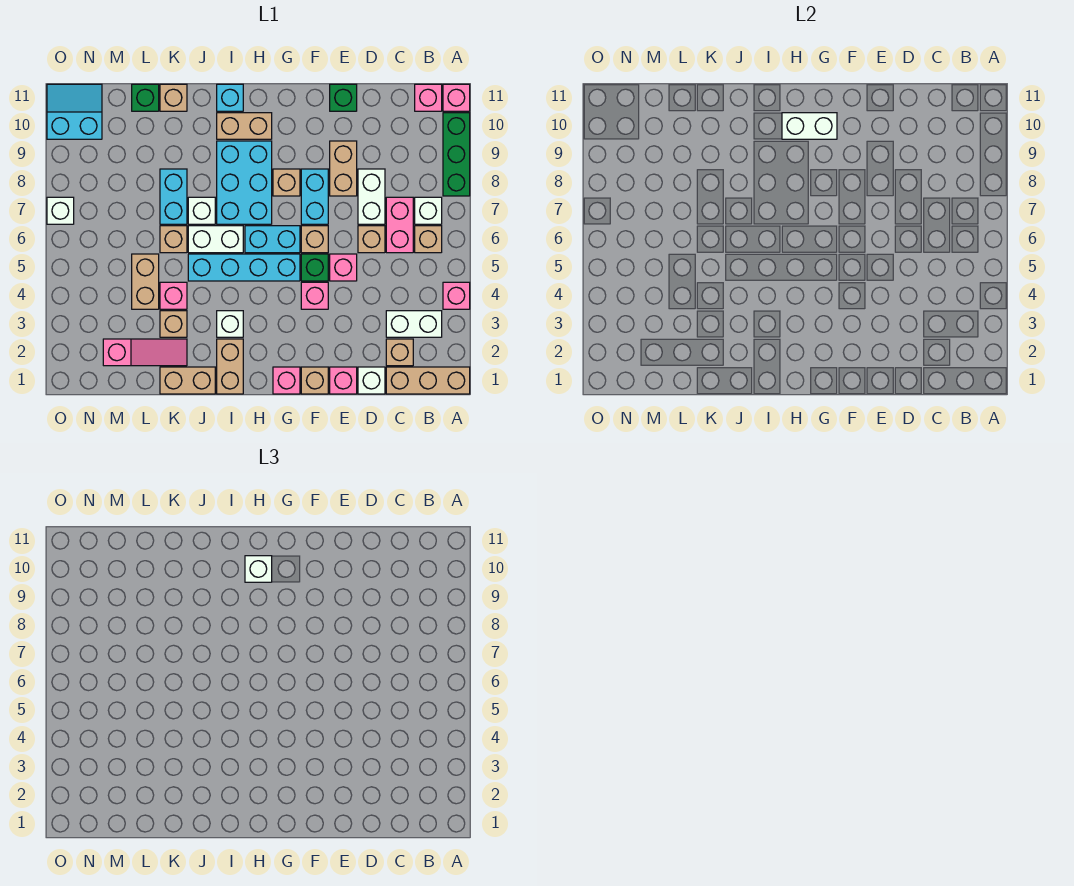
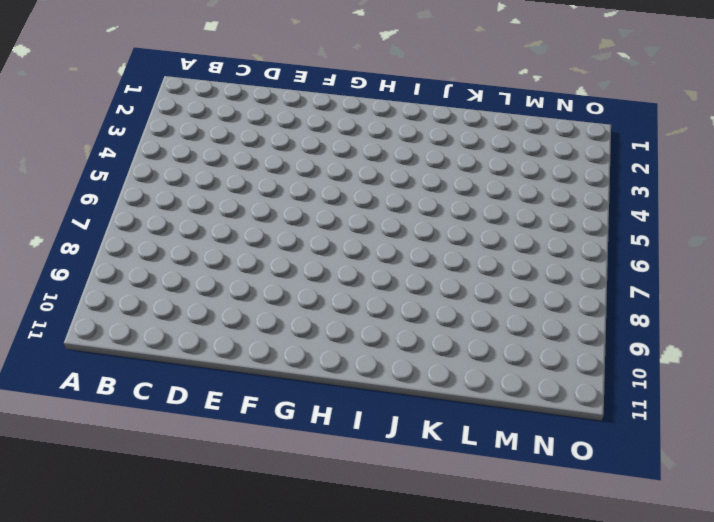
none -> tan brick A1:C1 level 1
none -> pink brick A4 level 1
none -> green brick A8:A10 level 1
none -> pink brick A11 level 1

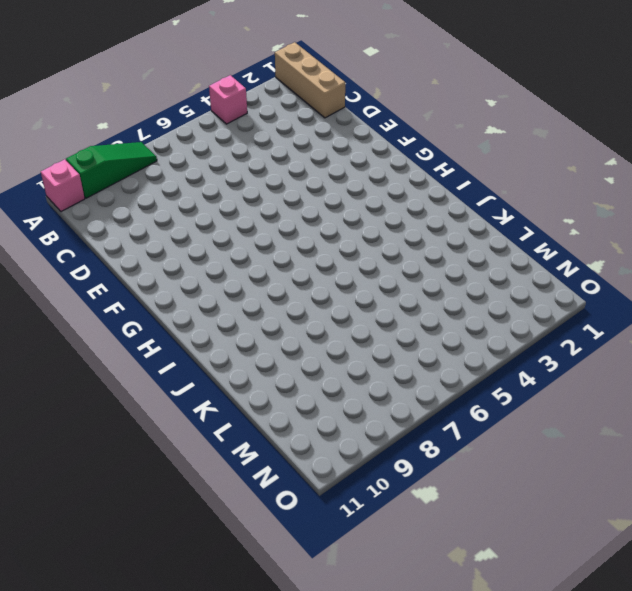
green slope A8:A10 level 1 top 10 -> green brick A8:A10 level 1
none -> white brick B3:C3 level 1
none -> tan brick B6 level 1
none -> white brick B7 level 1
none -> pink brick B11 level 1

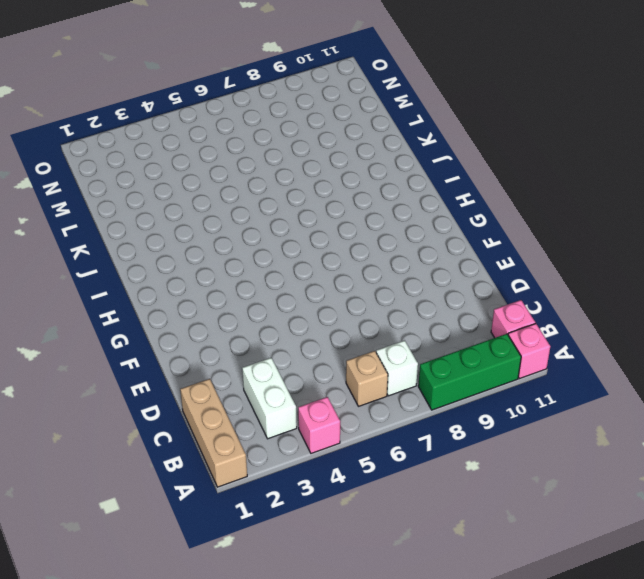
none -> tan brick C2 level 1
none -> pink brick C6:C7 level 1
none -> white brick D1 level 1
none -> tan brick D6 level 1

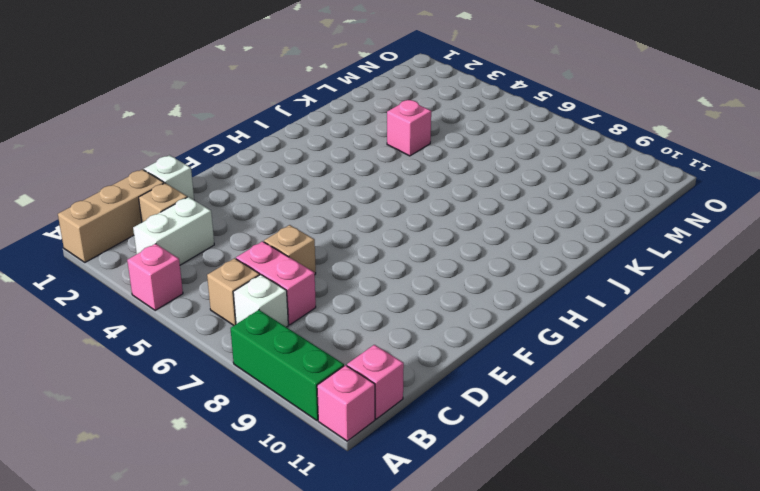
none -> white brick D7:D8 level 1
none -> pink brick E1 level 1
none -> pink brick E5 level 1
none -> tan brick E8:E9 level 1

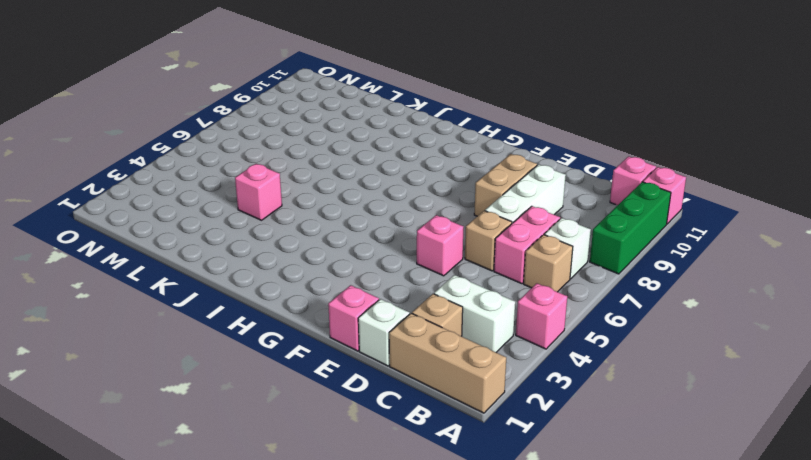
white brick D7:D9 level 1 -> white brick D7:D8 level 1
none -> green brick E11 level 1
none -> tan brick F1 level 1
none -> pink brick F4 level 1
none -> green brick F5 level 1

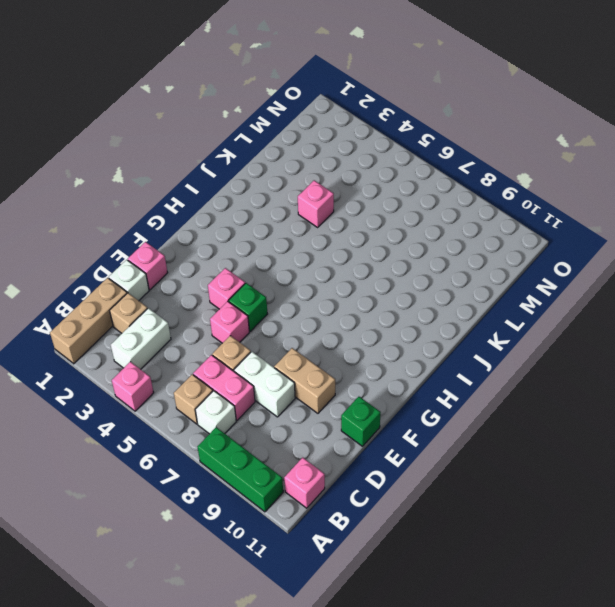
none -> pink brick A11 level 1
none -> tan brick F1 level 1
none -> tan brick F6 level 1
none -> cyan brick F7:F8 level 1

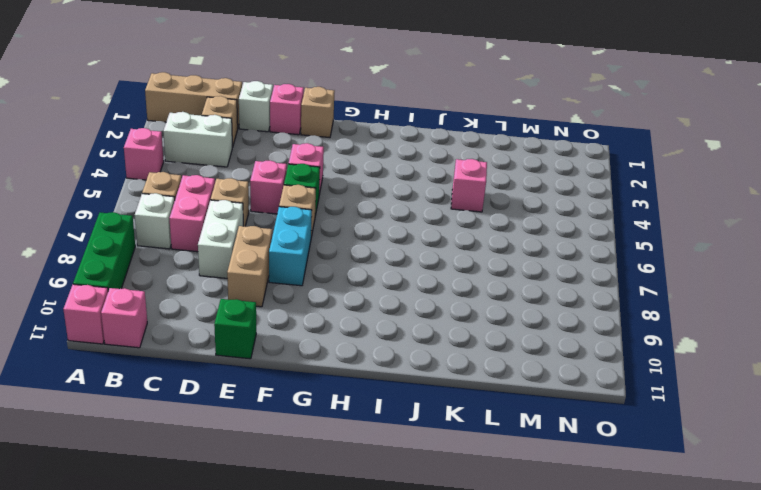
none -> pink brick G1 level 1
none -> cyan brick G5:J5 level 1
none -> cyan brick G6:H6 level 1
none -> tan brick G8 level 1

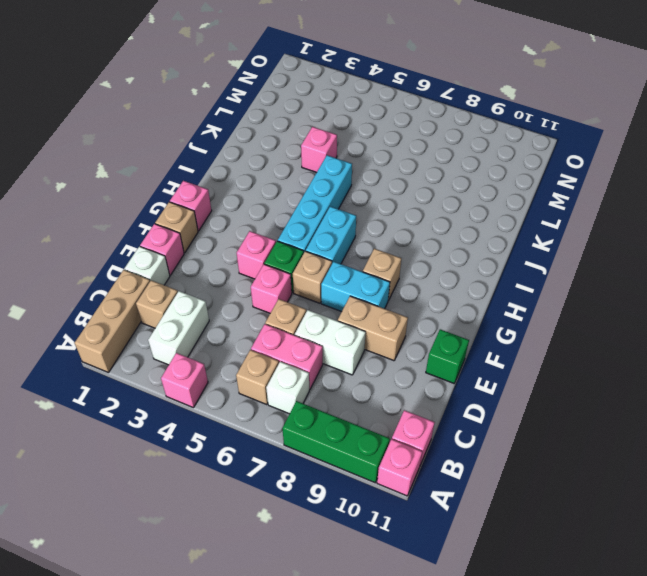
none -> cyan brick H7:I9 level 1
none -> tan brick H10:I10 level 1
none -> tan brick I1:I2 level 1
none -> white brick I3 level 1

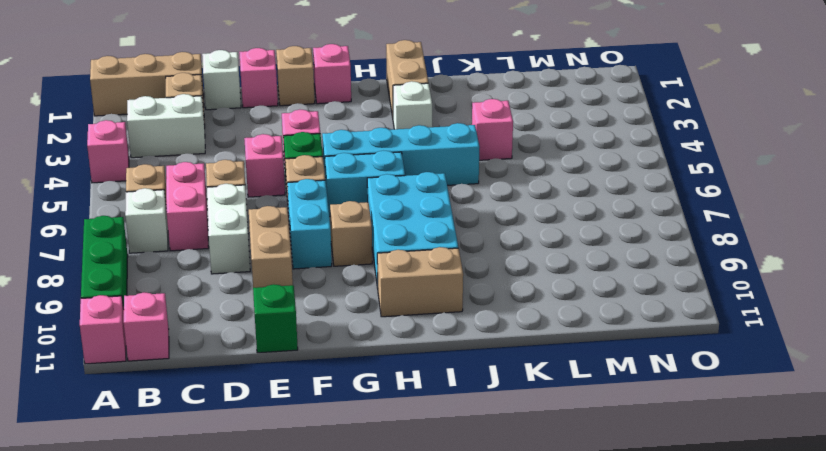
none -> white brick I6:J6 level 1
none -> cyan brick I11 level 1
none -> tan brick J1:K1 level 1
none -> white brick J7 level 1

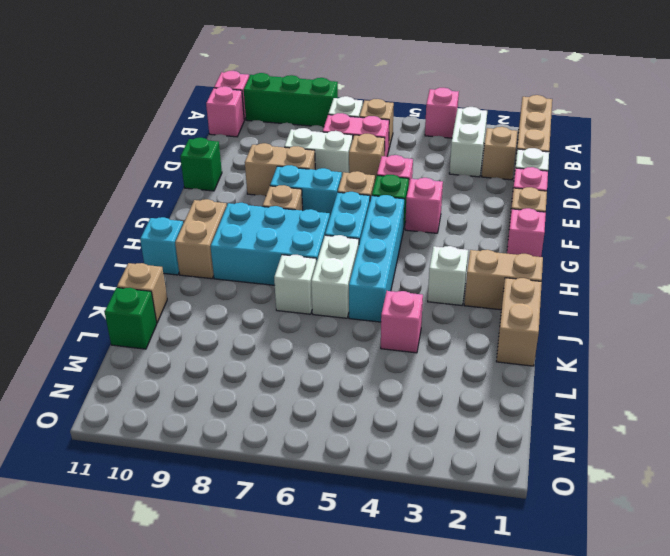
none -> pink slope K2:M2 level 1 top M
none -> tan brick K3 level 1
none -> tan brick K6 level 1
none -> cyan brick K7:K8 level 1

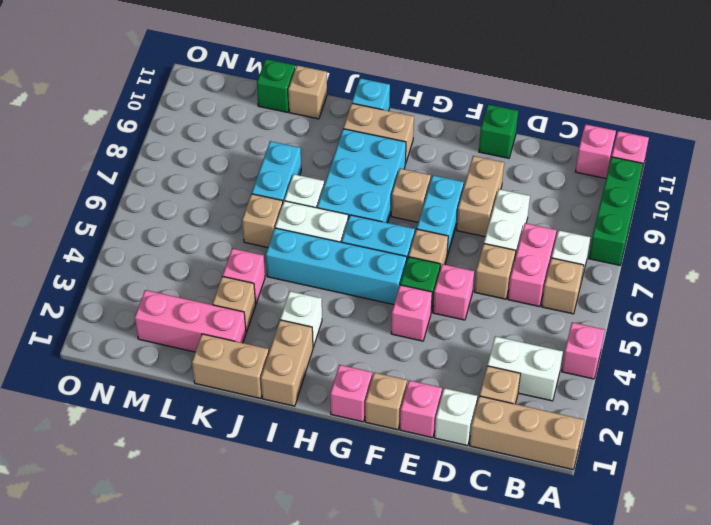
pink brick K2:M2 level 1 -> pink slope K2:M2 level 1 top M
none -> tan brick L4:L5 level 1
none -> cyan slope N10:O11 level 1 top 10
none -> white brick O7 level 1
none -> white brick G10:H10 level 2

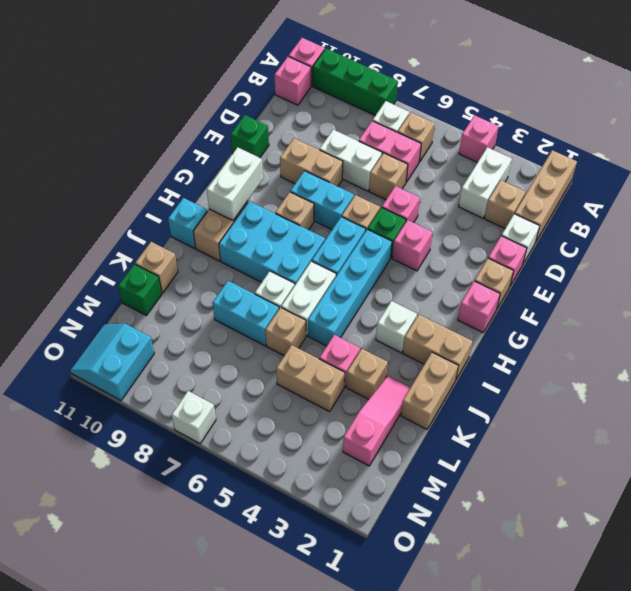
none -> white brick H10 level 3

